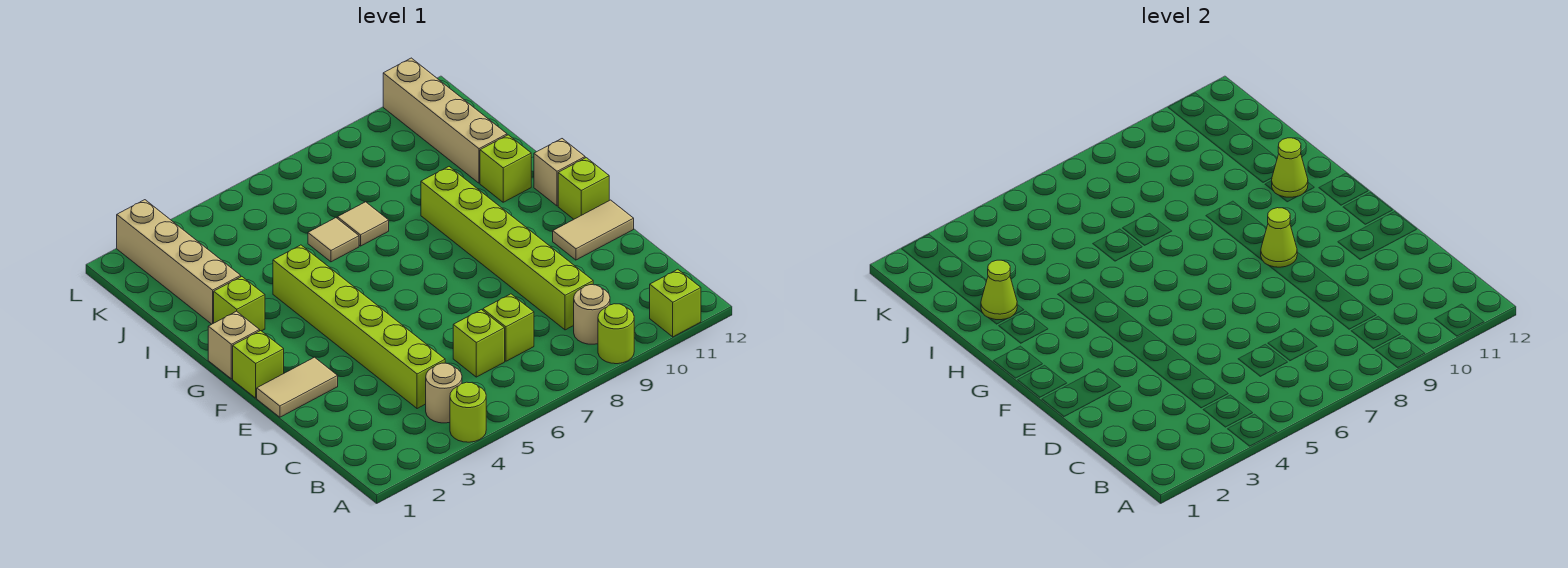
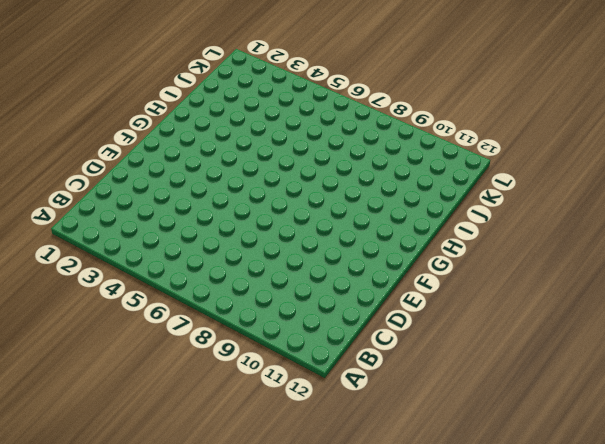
none -> lime round brick A4 level 1
none -> lime round brick A9 level 1
none -> lime brick A11 level 1

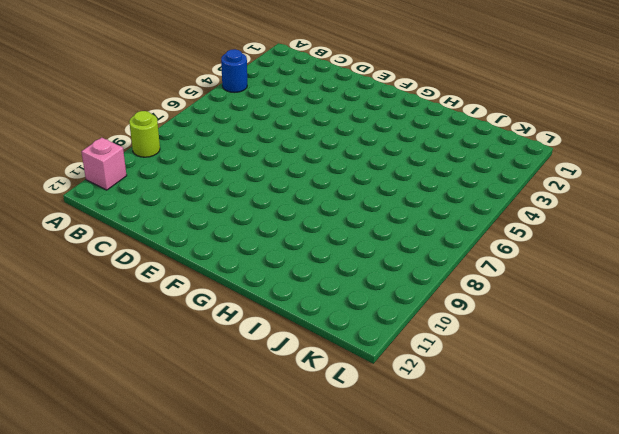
blue round brick A4 level 1 -> lime round brick A4 level 1
pink brick A11 level 1 -> lime brick A11 level 1
none -> tan round brick B4 level 1
none -> tan round brick B9 level 1
none -> lime brick C4:H4 level 1

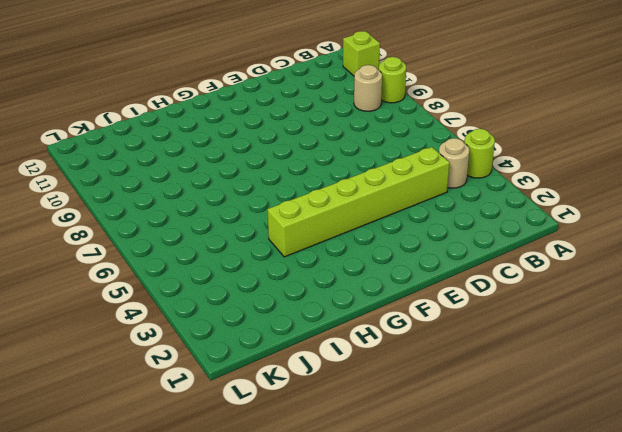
none -> lime brick C6 level 1
none -> lime brick C7 level 1
none -> lime brick C9:H9 level 1

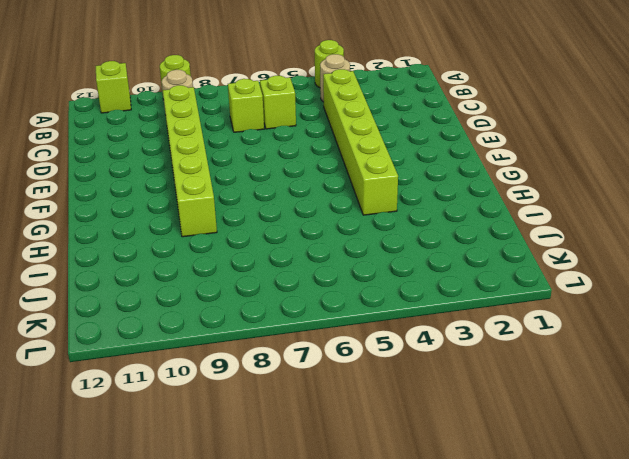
none -> tan tile E1:E2 level 1
none -> tan tile E11:E12 level 1
none -> lime brick F1 level 1

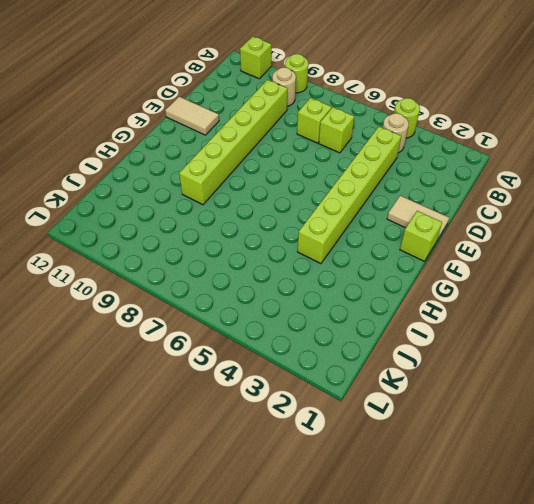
none -> lime brick F12 level 1
none -> tan brick G1 level 1
none -> tan brick G12 level 1

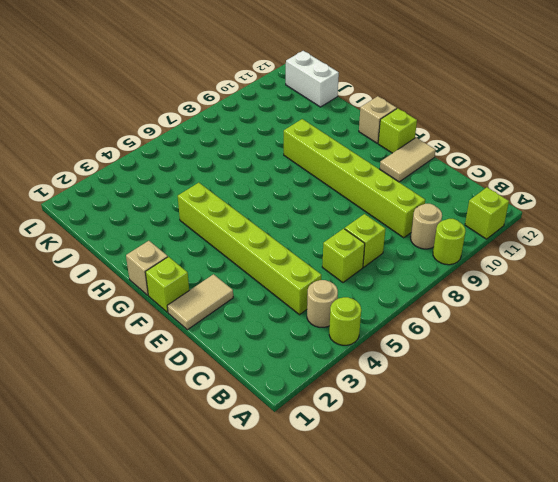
white brick J12:K12 level 1 -> none
none -> lime brick H2 level 1
none -> lime brick H11 level 1
none -> tan brick I2:L2 level 1

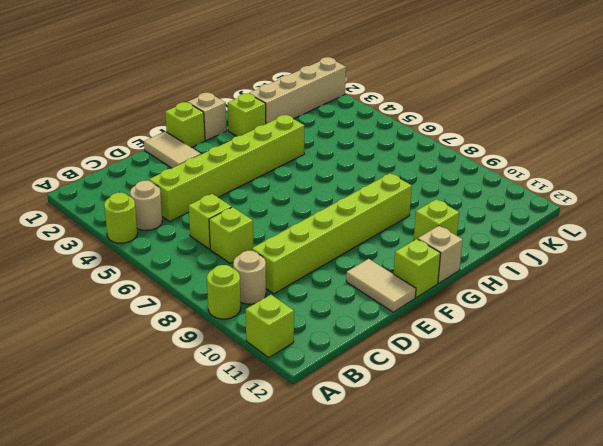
none -> tan tile I6 level 1
none -> tan tile I7 level 1
none -> tan brick I11:L11 level 1

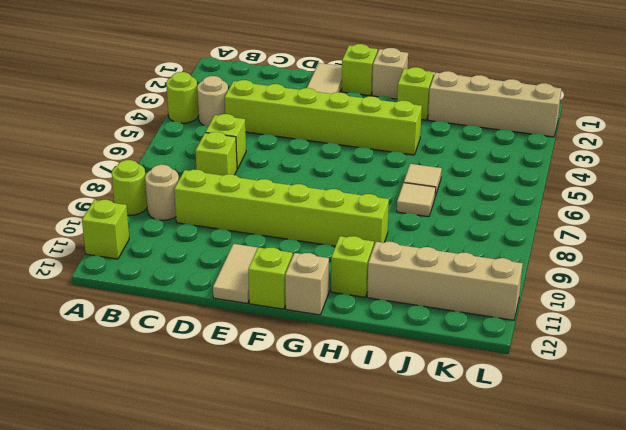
none -> lime cone F9 level 2
none -> lime cone H11 level 2
none -> lime cone I2 level 2

